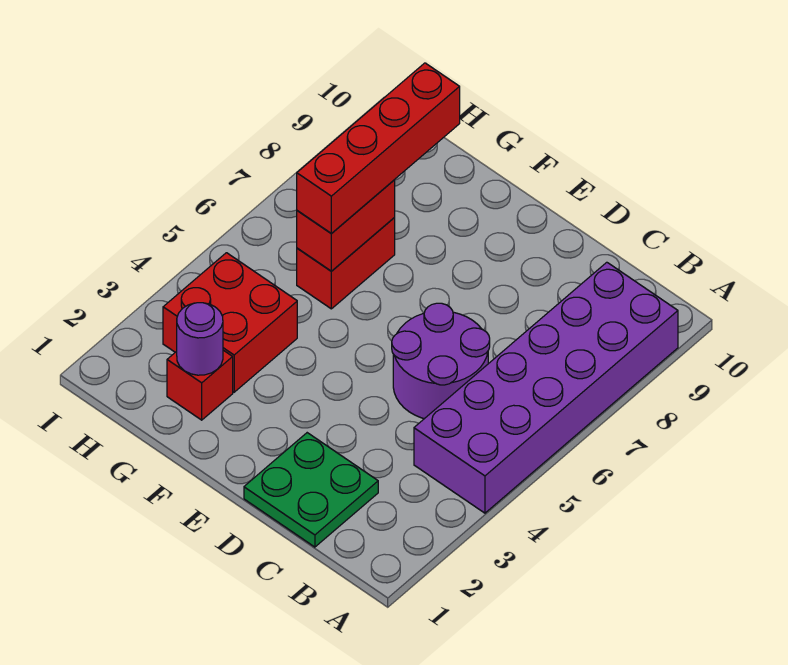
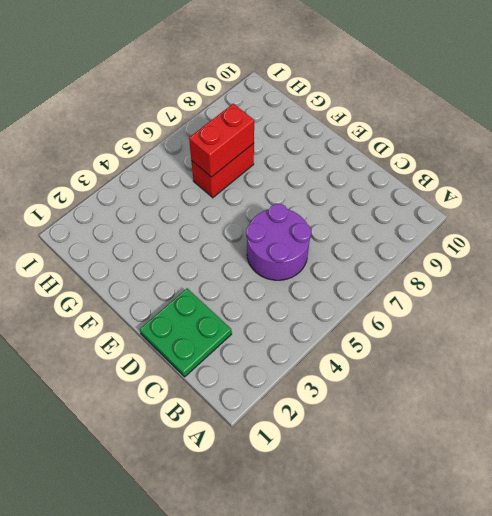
none -> purple brick A4:B9 level 1
none -> red brick G2 level 1

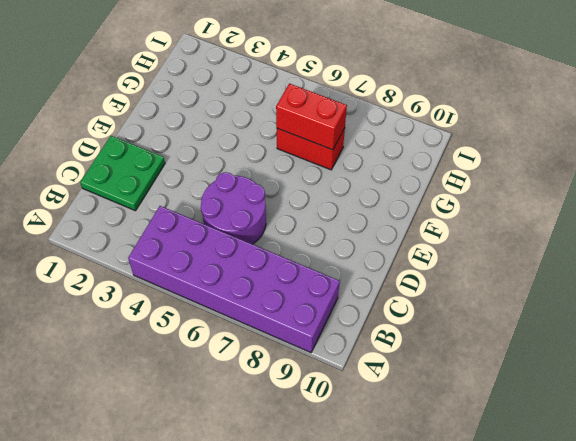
none -> red brick G2 level 1
none -> red brick G3:H4 level 1

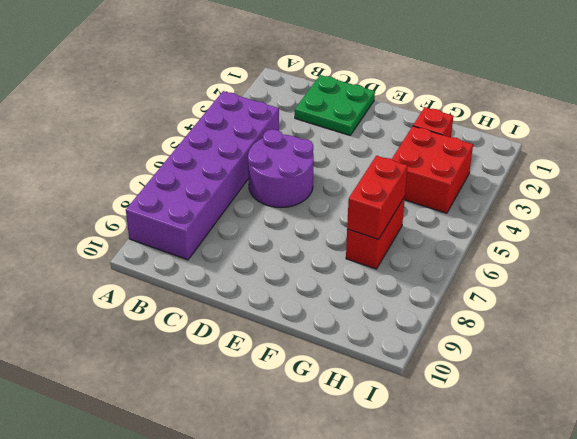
none -> purple round brick G2 level 2
none -> red brick G6:G9 level 3

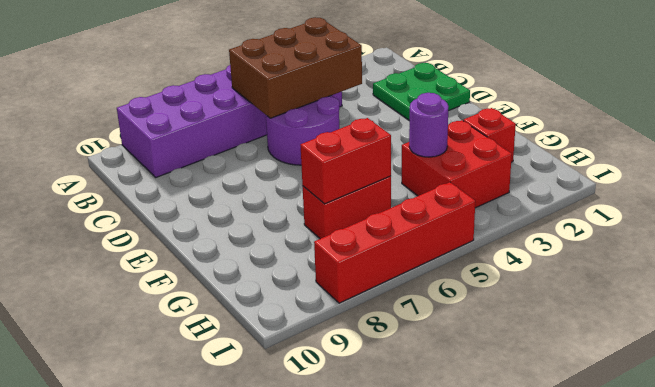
brown brick B4:C6 level 2 -> none
purple round brick G4 level 2 -> purple round brick G2 level 2
red brick I5:I8 level 1 -> red brick G6:G9 level 3

